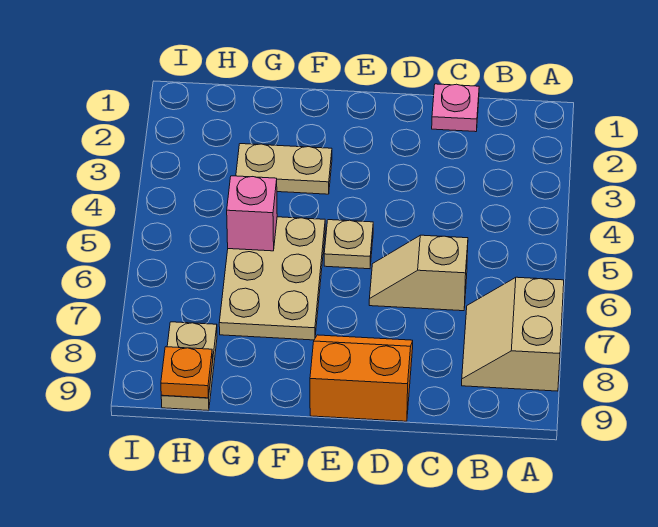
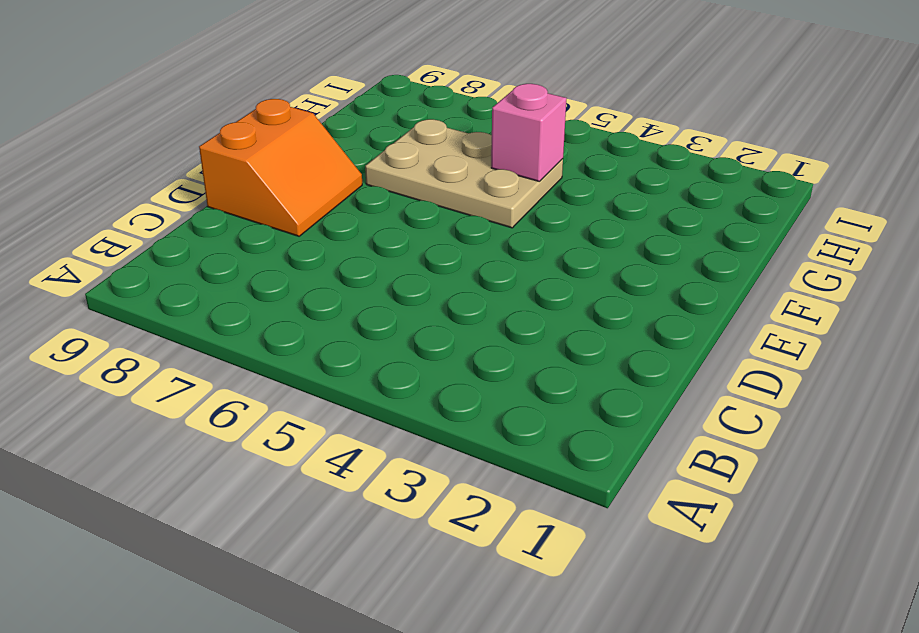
none -> tan slope A7:B8 level 1 top A
none -> pink plate C1 level 1

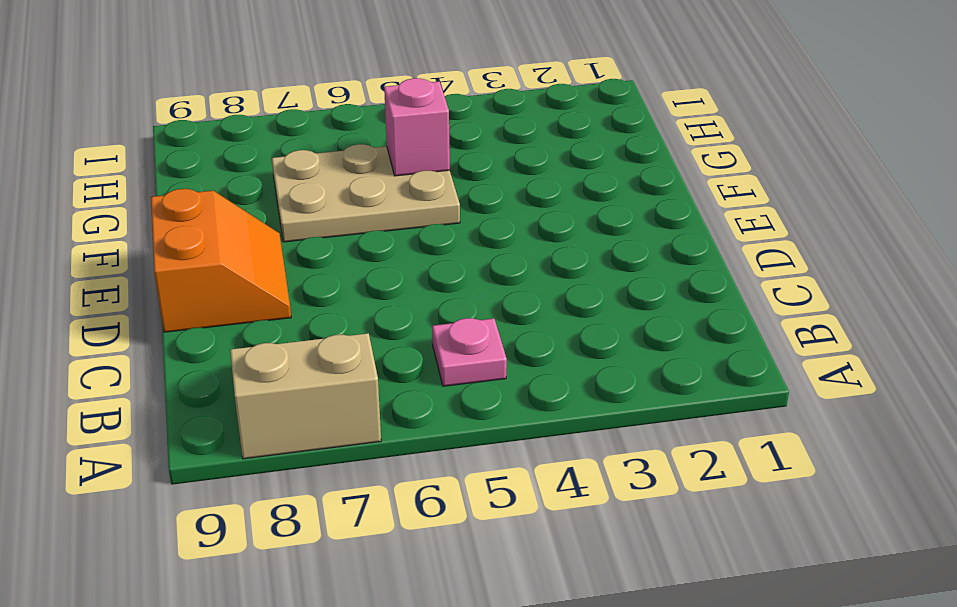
pink plate B5 level 1 -> pink plate C1 level 1
none -> tan slope C6:D6 level 1 top C
none -> tan plate E5 level 1

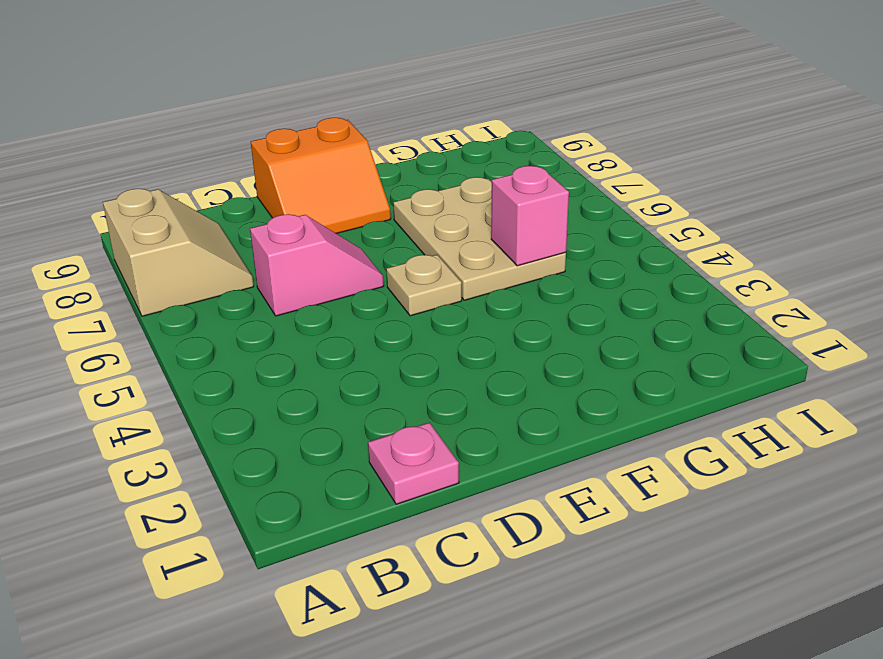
pink slope C6:D6 level 1 top C -> tan slope C6:D6 level 1 top C
none -> tan plate F3:G3 level 1
none -> tan plate H8:H9 level 1

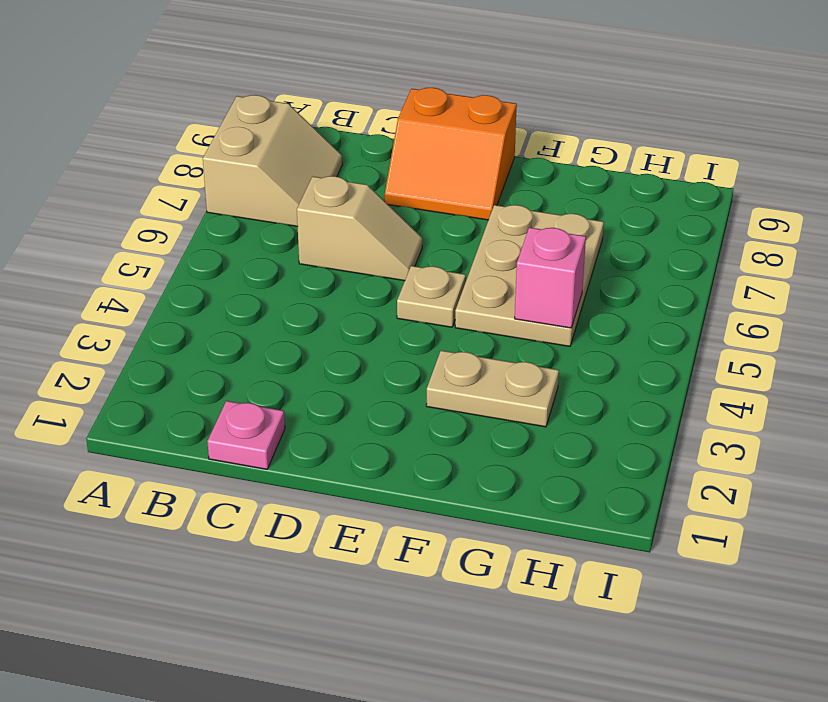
none -> tan plate H8:H9 level 1
none -> orange plate H9 level 2

